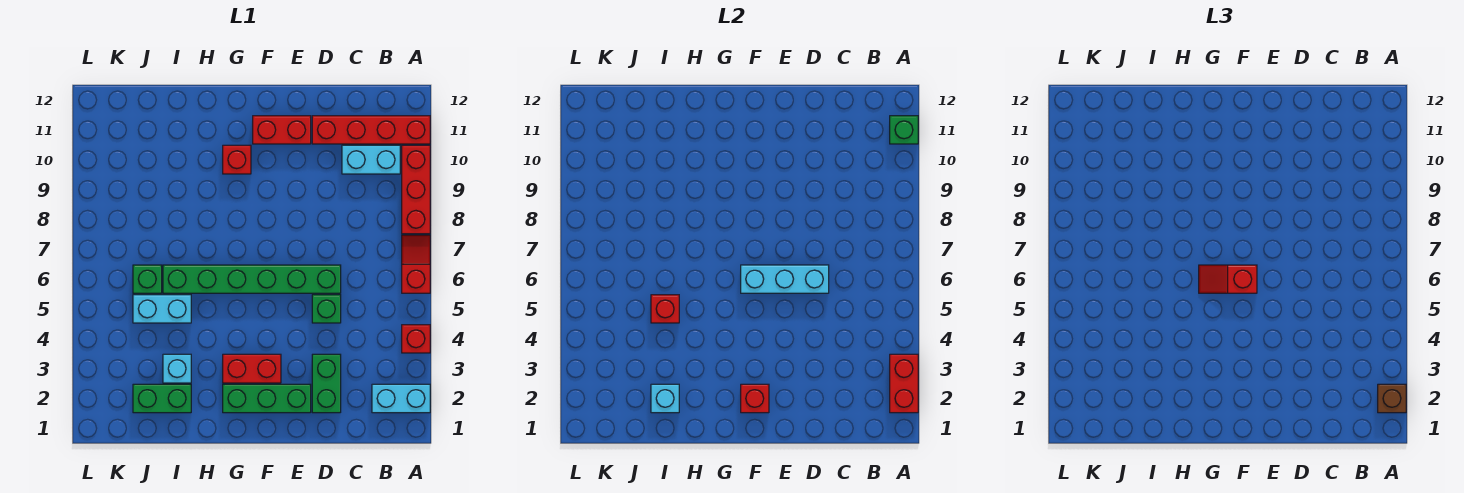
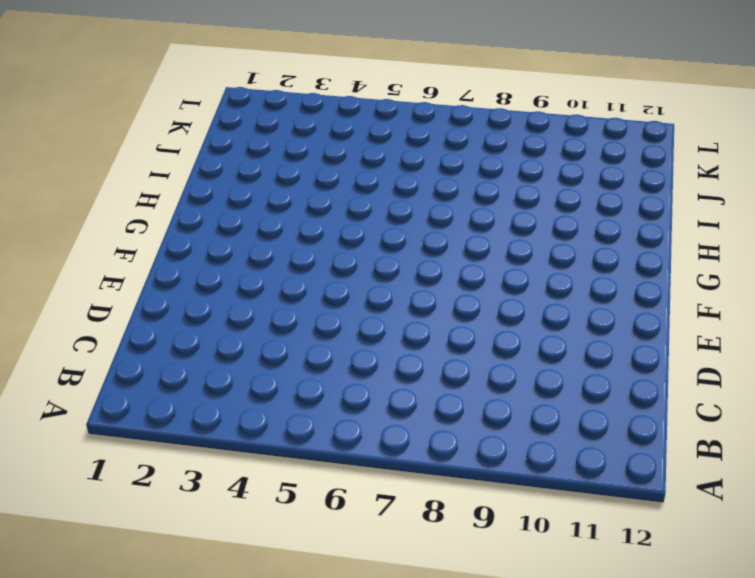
none -> cyan brick A2:B2 level 1
none -> red brick A4 level 1
none -> red slope A6:A7 level 1 top 6

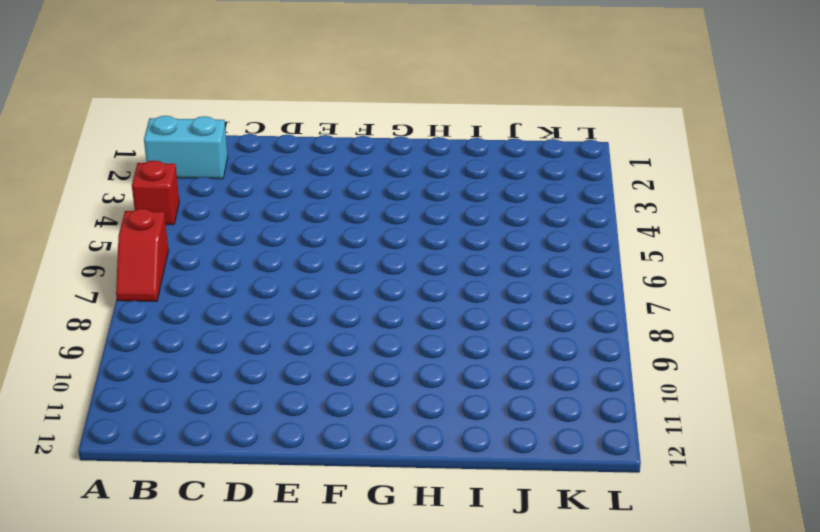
none -> red brick A8:A10 level 1
none -> red brick A11:D11 level 1
none -> cyan brick B10:C10 level 1

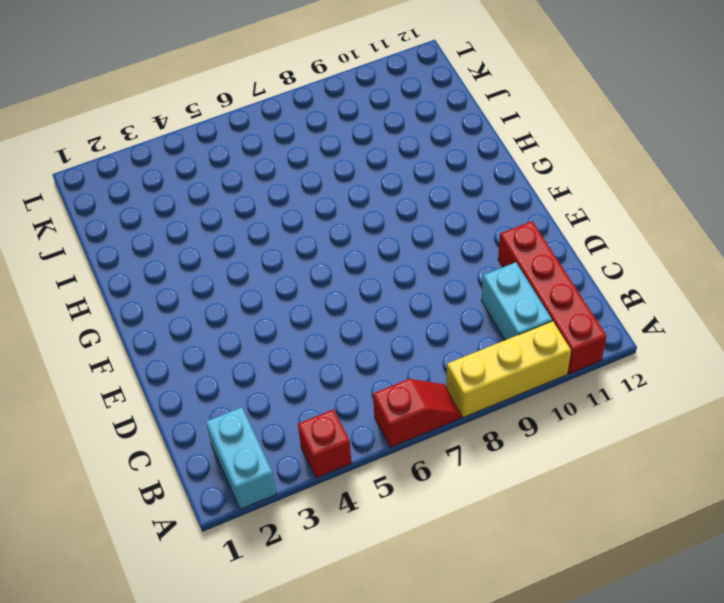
yellow brick A8:A10 level 1 -> red brick A8:A10 level 1
none -> green brick D2:D3 level 1
none -> green brick D5 level 1
none -> green brick D6:I6 level 1

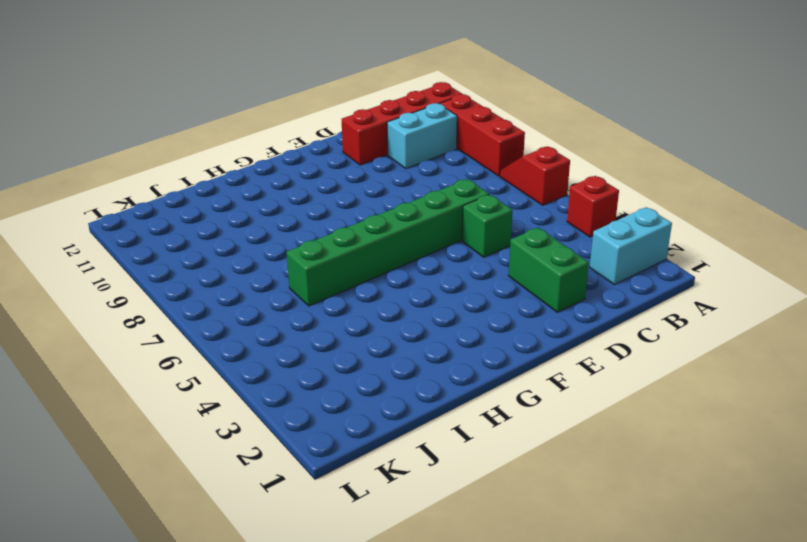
none -> green brick E2:G2 level 1
none -> red brick E11:F11 level 1
none -> red brick F3:G3 level 1

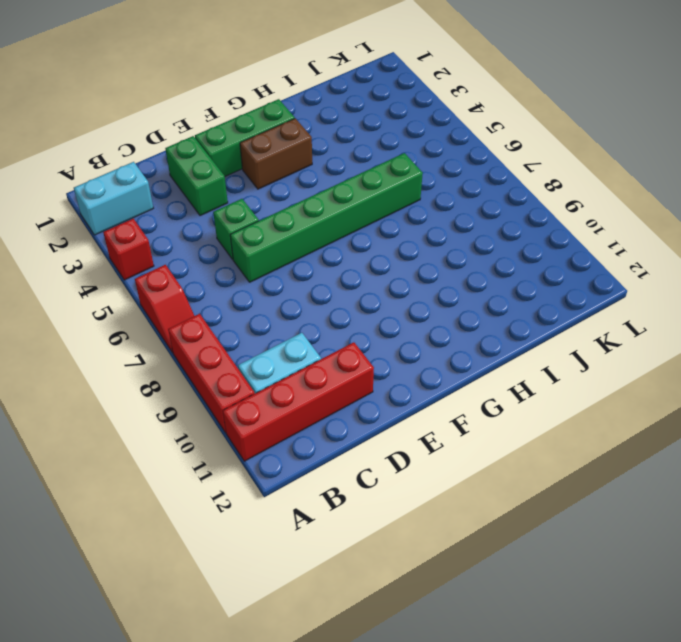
brown brick F3:G3 level 1 -> red brick F3:G3 level 1
none -> red brick E11:F11 level 1
none -> red brick G10 level 1
none -> green brick I2:J2 level 1

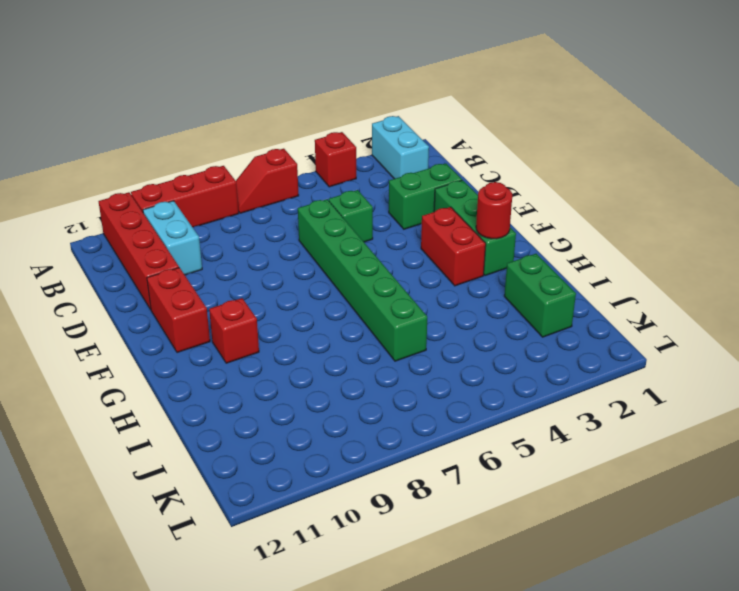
red round brick G2 level 2 -> none
none -> cyan brick I3 level 1
none -> cyan brick I5:J5 level 1
none -> green brick J6 level 1

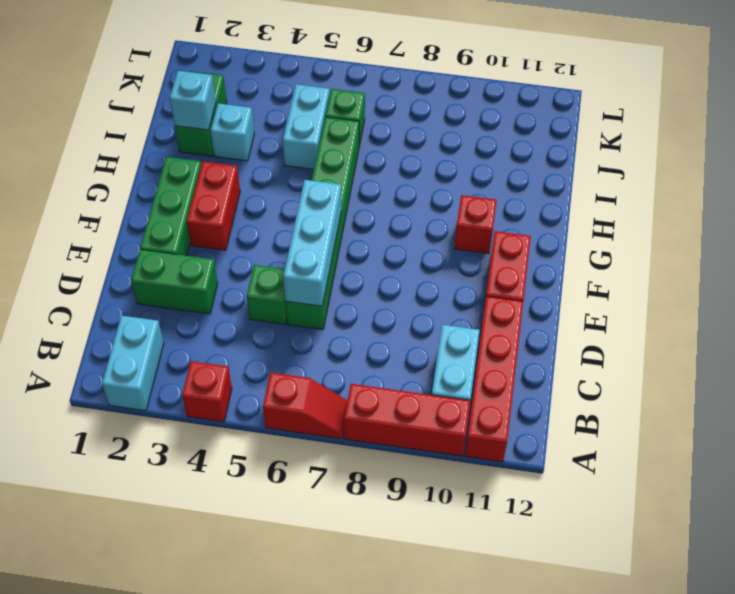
none -> red brick A2:A3 level 2
none -> green brick A11 level 2
none -> red brick F2 level 2

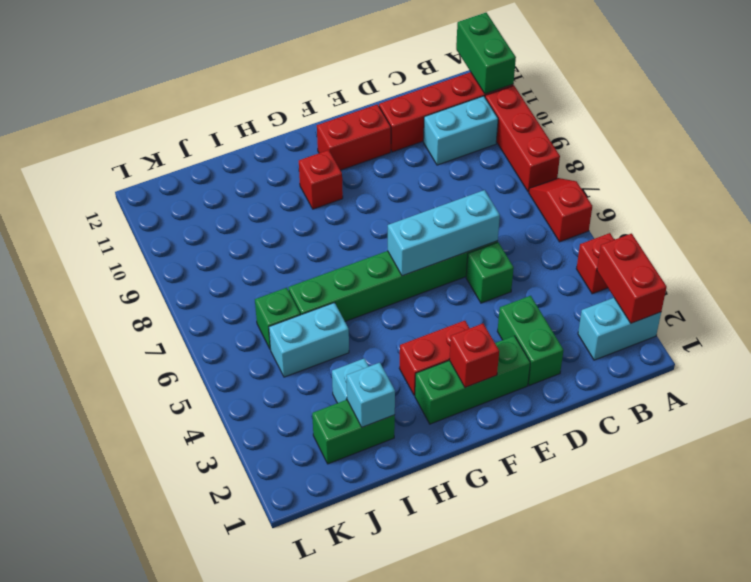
green brick A11:A12 level 2 -> green brick A11 level 2
none -> red brick I5 level 2
none -> brown brick A2 level 3
none -> red slope F6:G6 level 3 top F

